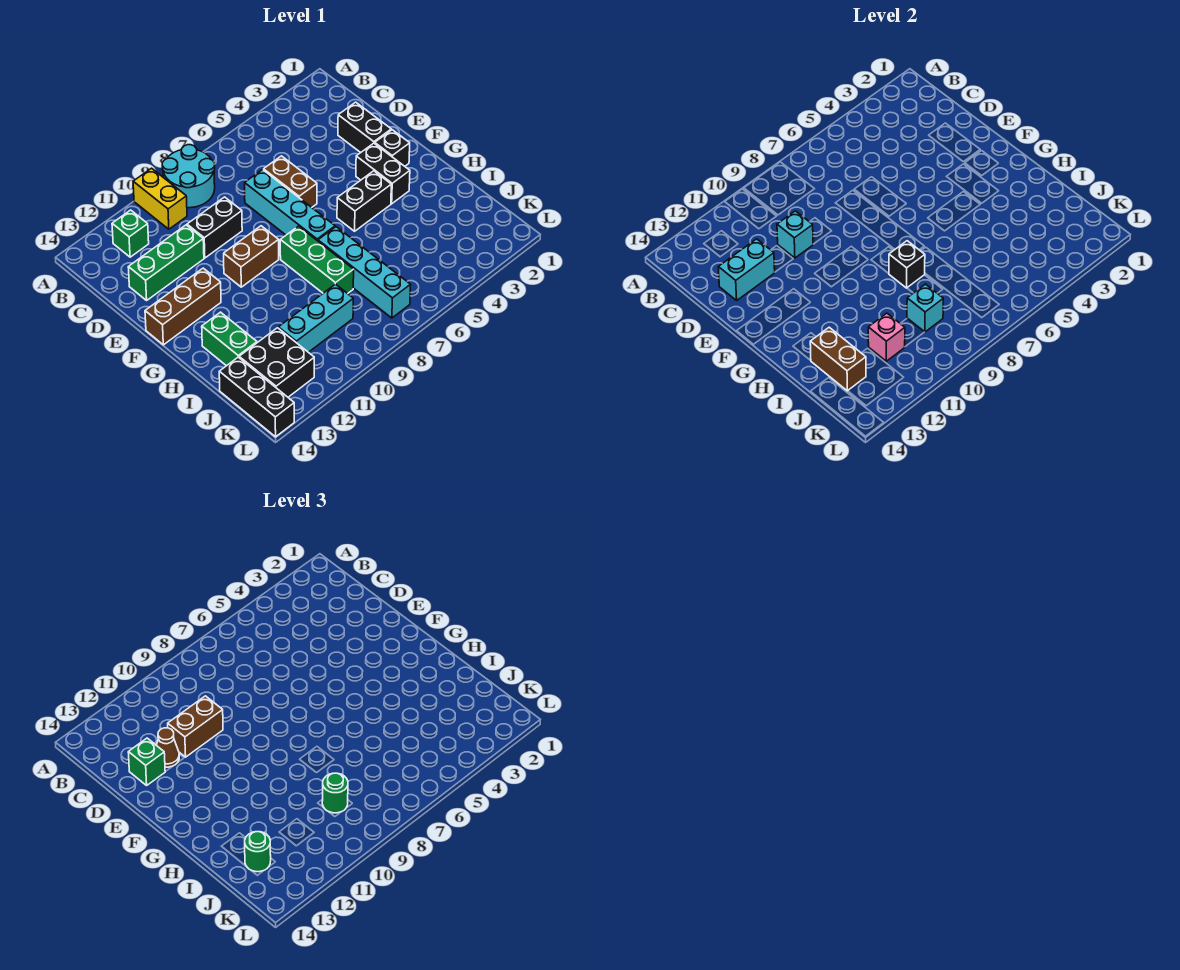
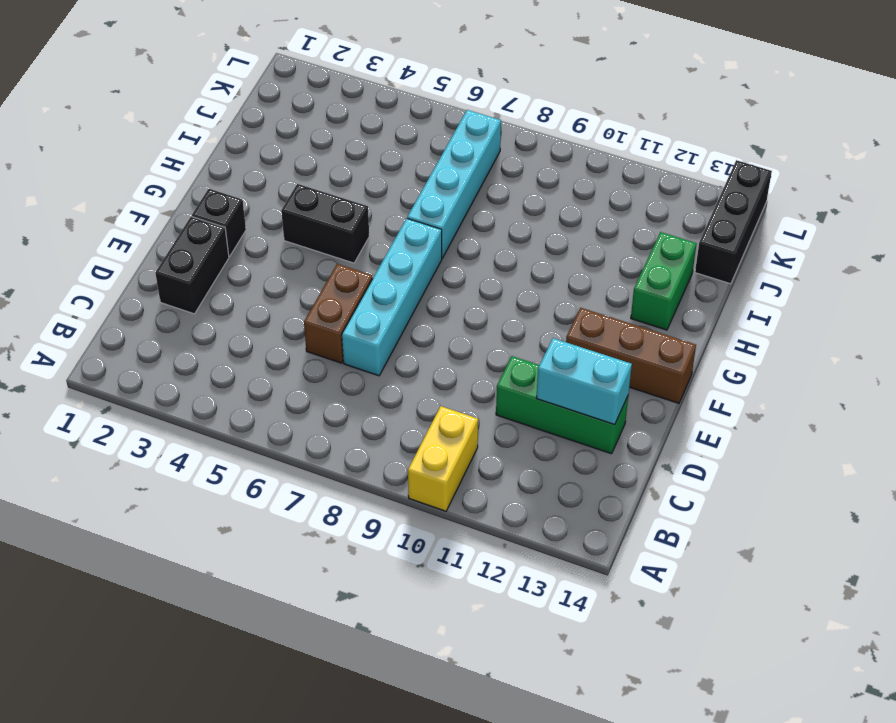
none -> cyan round brick A8:B9 level 1
none -> green brick B12 level 1
none -> black brick D9:D10 level 1
none -> black brick F3:G3 level 1

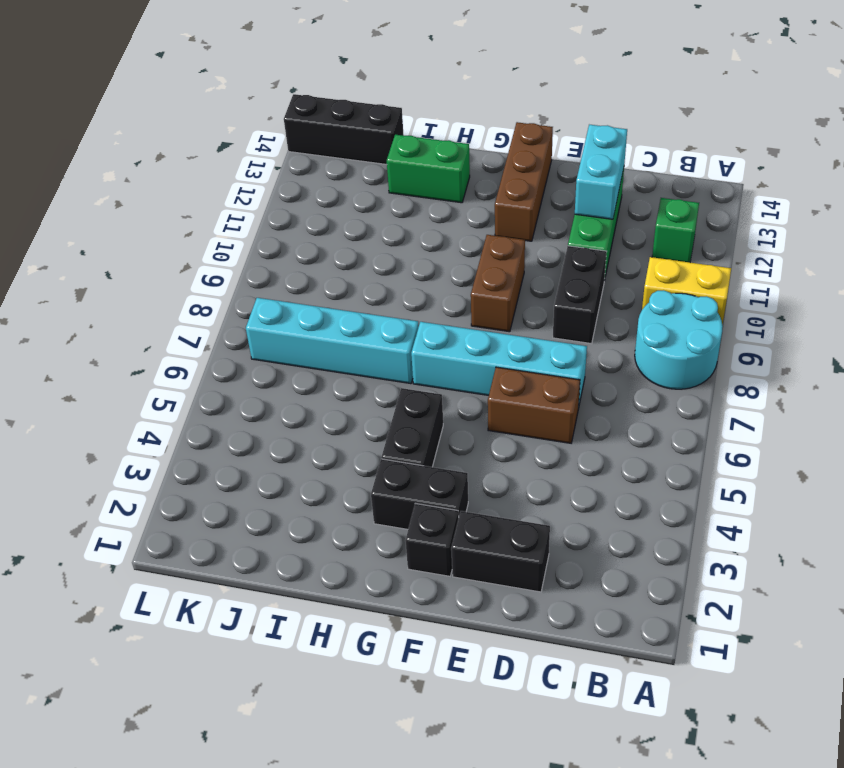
none -> green brick G8:I8 level 1
none -> cyan brick J9:J11 level 1
none -> black brick J12:K13 level 1
none -> cyan brick D10 level 2

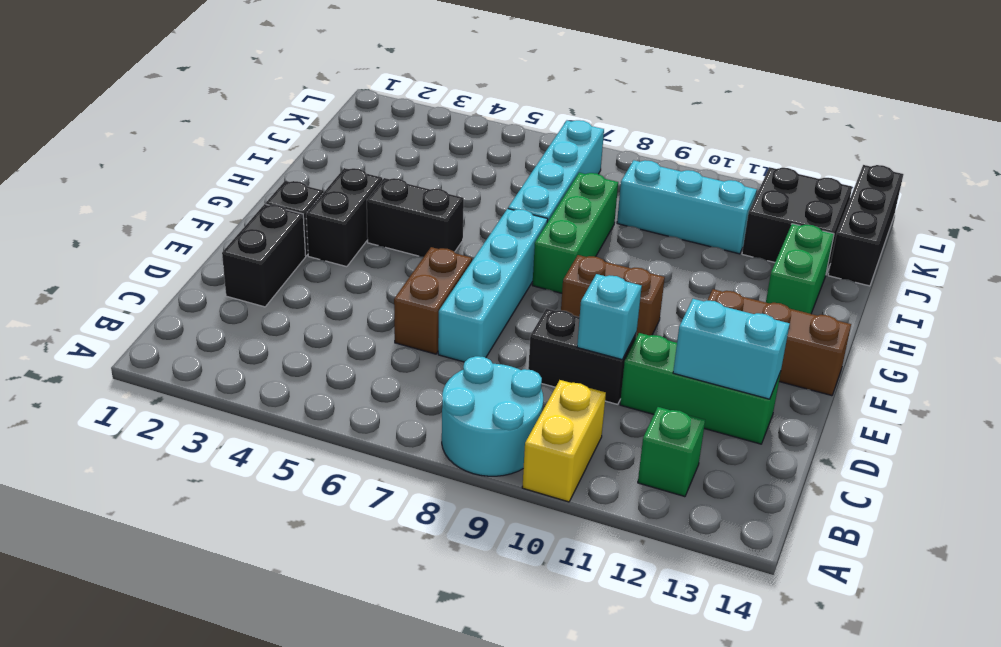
none -> black brick H8 level 2
none -> brown brick I13:J13 level 2
none -> cyan brick J9 level 2
none -> pink brick J11 level 2

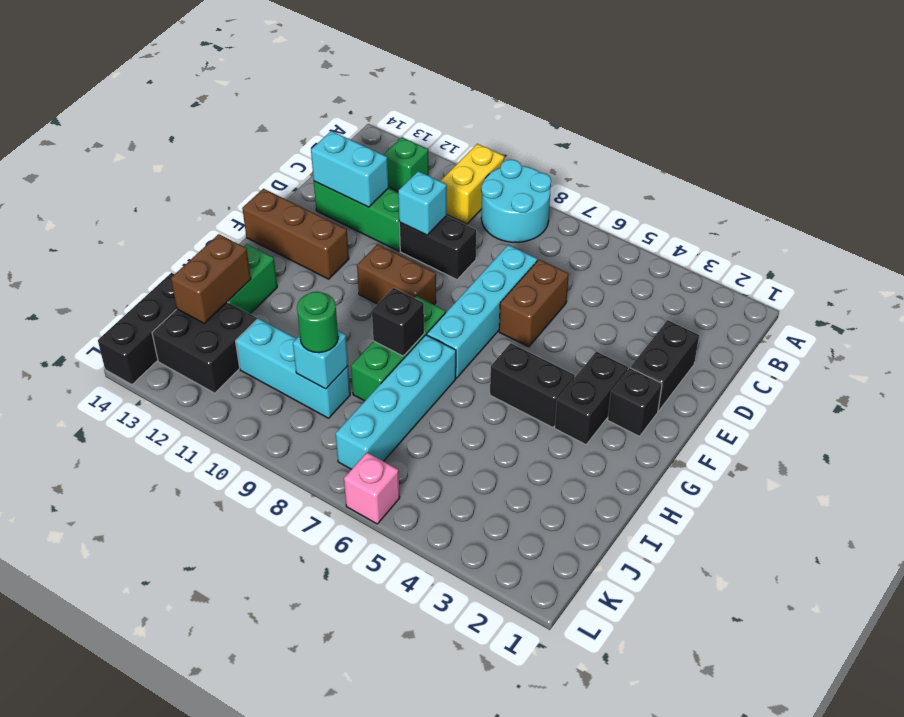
pink brick L6 level 1 -> pink brick J11 level 2
none -> brown brick D10:D11 level 3
none -> brown cone D12 level 3
none -> green brick D13 level 3
none -> green round brick J13 level 3

